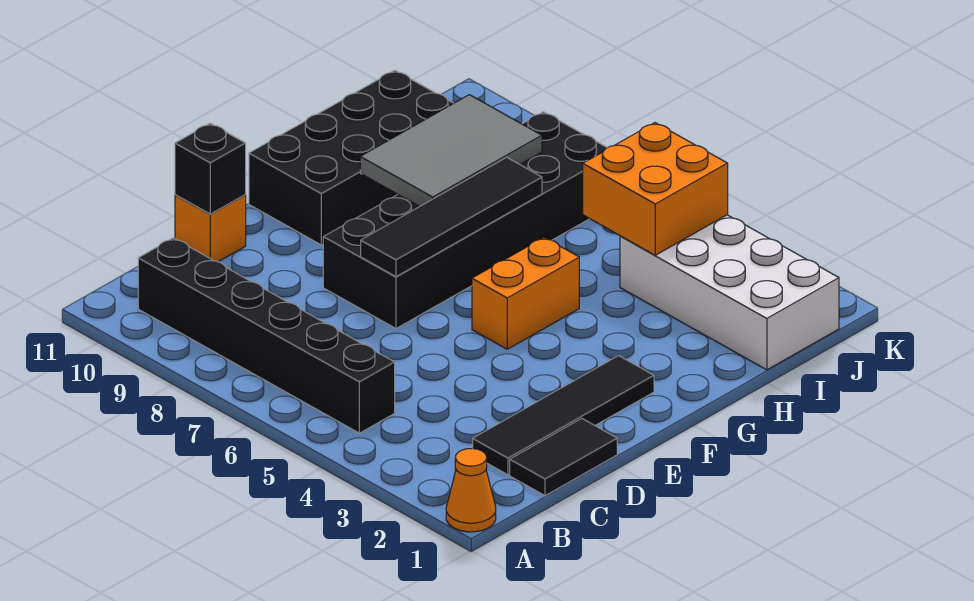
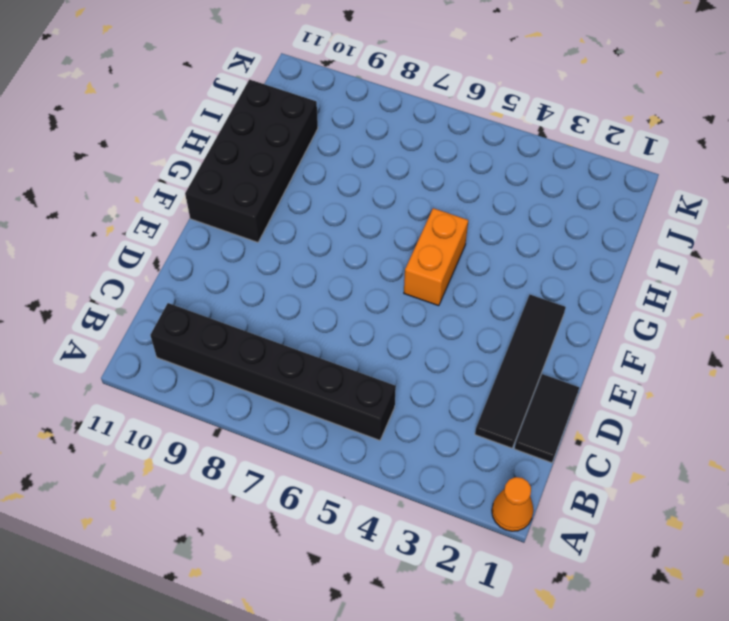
none -> orange brick D11 level 1
none -> black brick E7:J8 level 1
none -> white brick I1:J4 level 1

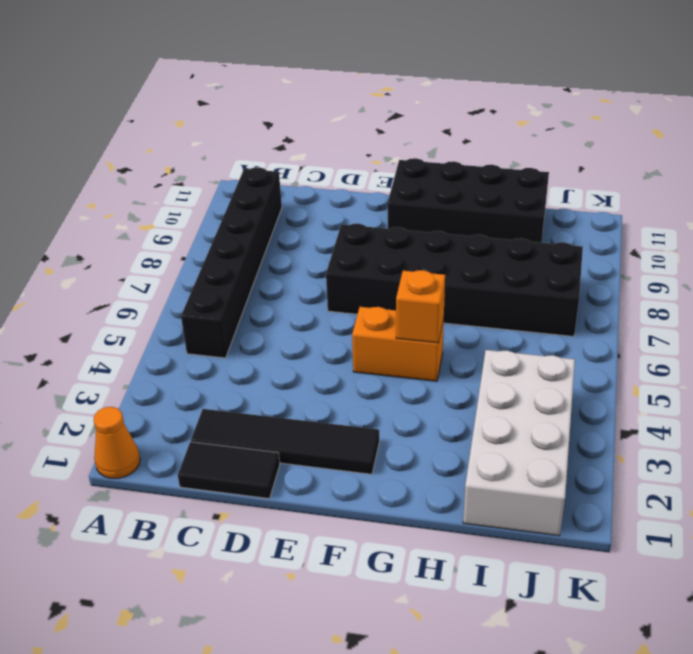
orange brick G5 level 2 -> orange brick D11 level 1
none -> black brick D11 level 2
none -> black tile E7:H7 level 2
none -> grey tile G8:I9 level 2

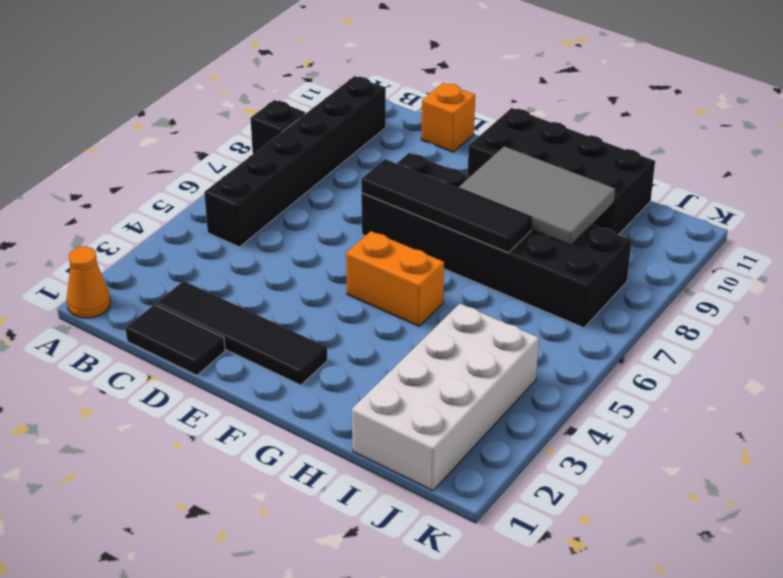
black brick A8 level 1 -> black brick D11 level 2
none -> orange brick I4:J5 level 2

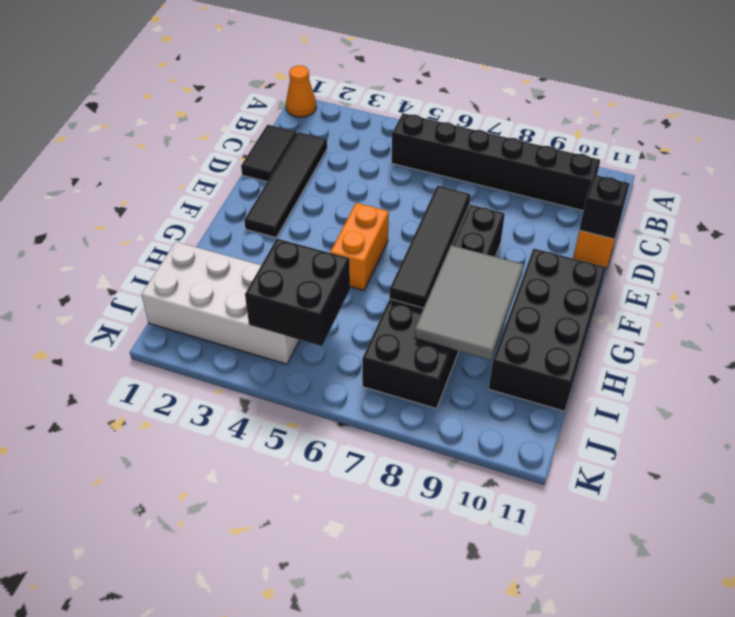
black brick I4:J5 level 2 -> orange brick I4:J5 level 2

